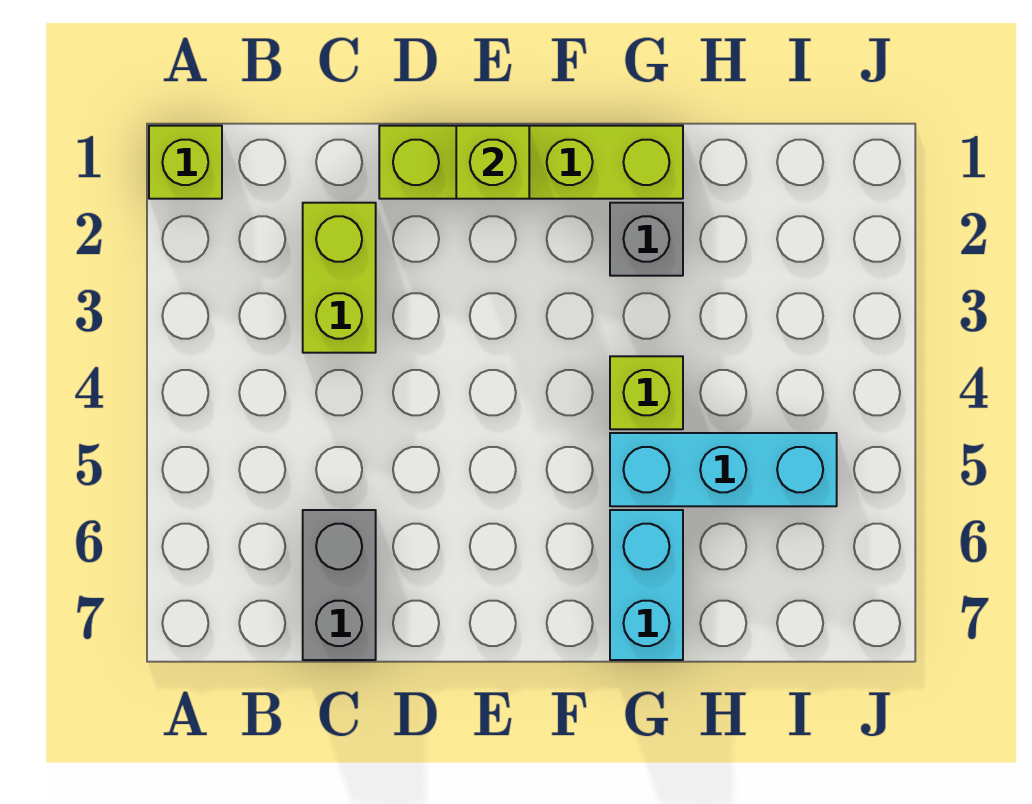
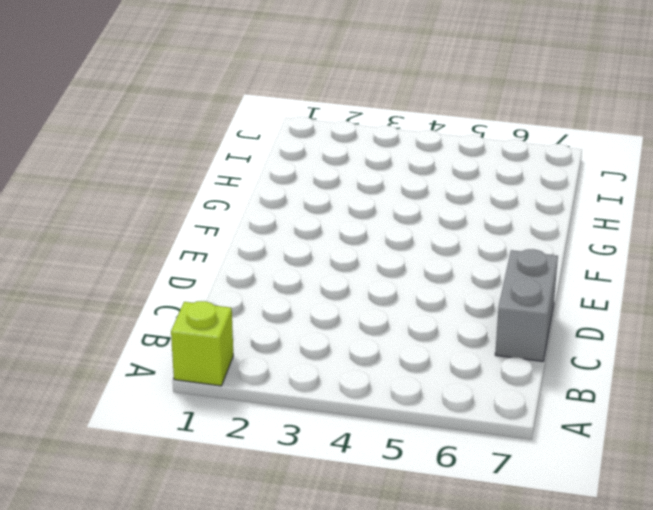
grey brick C7:D7 level 1 -> grey brick C6:C7 level 1
none -> lime brick C2:C3 level 1
none -> lime brick D1:G1 level 1

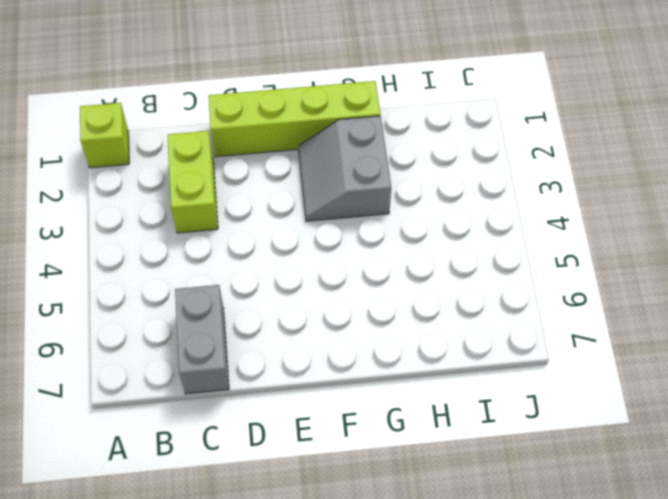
grey slope F2:G3 level 1 top G -> grey brick G2 level 1
none -> lime brick G4 level 1
none -> cyan brick G5:I5 level 1

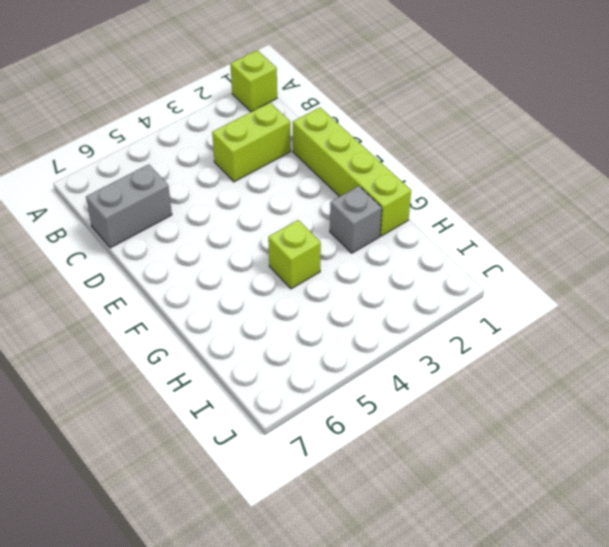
none -> cyan brick G5:I5 level 1
none -> cyan brick G6:G7 level 1

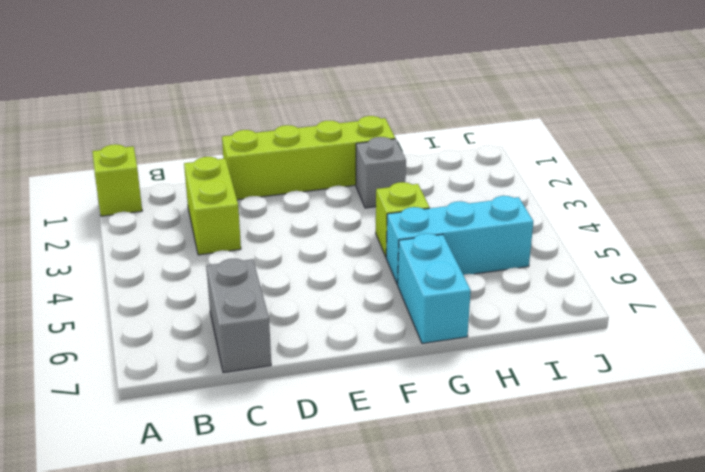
none -> lime brick E1 level 2

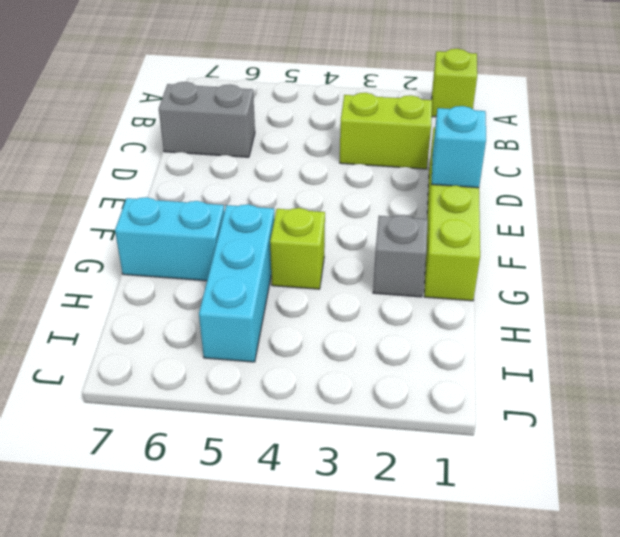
cyan brick E1 level 2 -> lime brick E1 level 2

